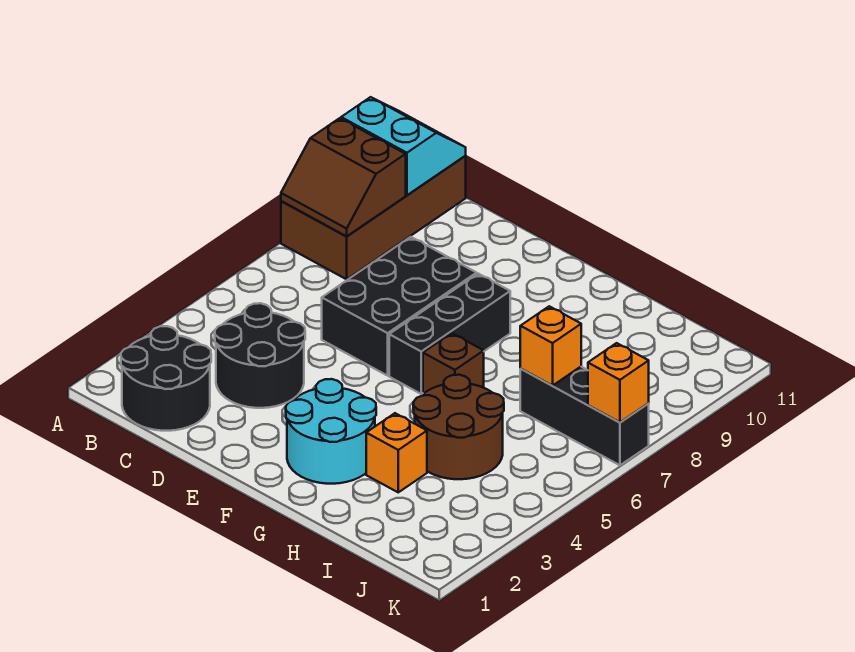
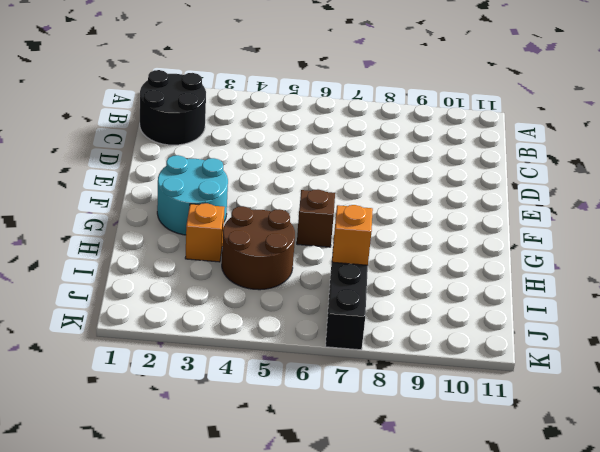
none -> brown brick A8:B11 level 1
none -> black round brick C3:D4 level 1
none -> black brick D6:E8 level 1

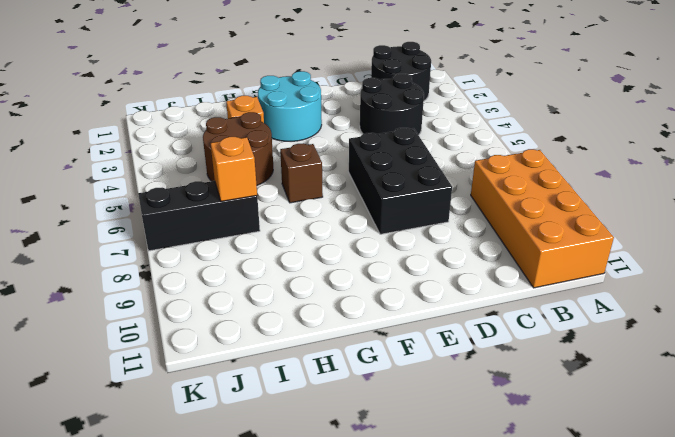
orange brick A8:B11 level 1 -> brown brick A8:B11 level 1
none -> black brick F6:F8 level 1
none -> brown slope A8:B9 level 2 top 9
none -> cyan slope A10:B11 level 2 top 10

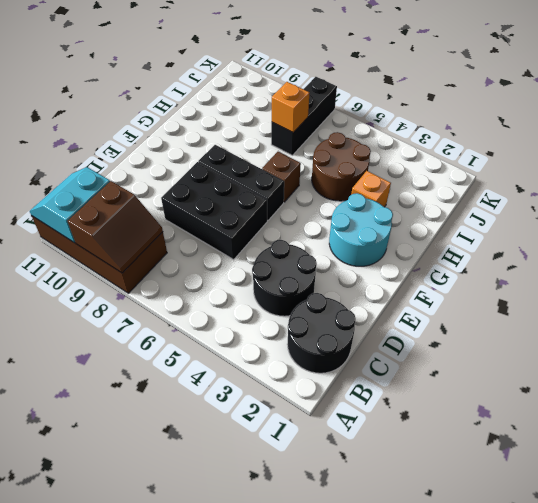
none -> orange brick K7 level 2

